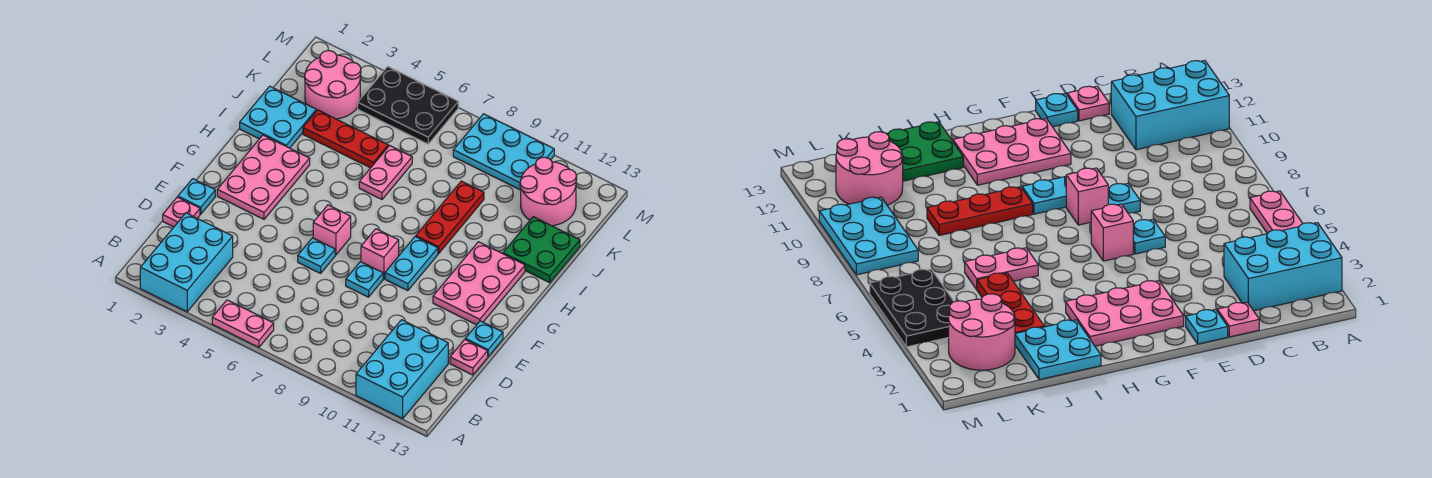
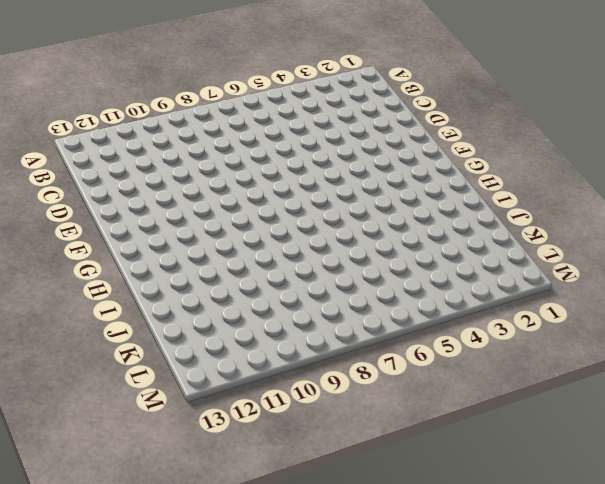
none -> cyan brick A2:C3 level 1
none -> pink plate A5:A6 level 1
none -> cyan brick A11:C12 level 1

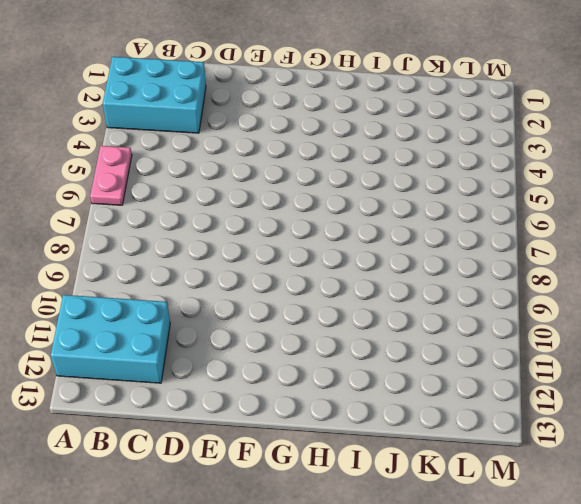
none -> pink plate D1 level 1
none -> pink plate D13 level 1
none -> cyan plate E1 level 1

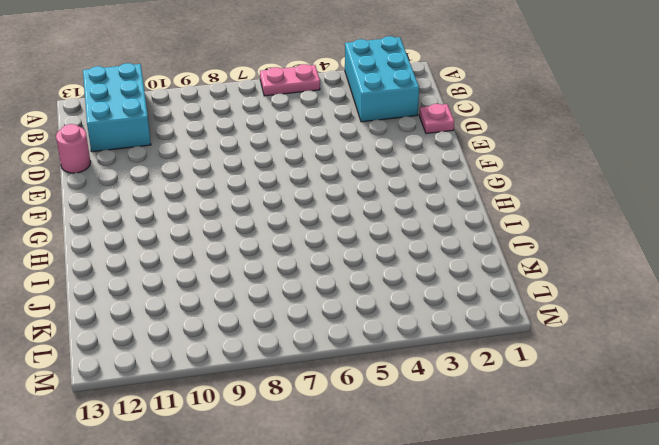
pink round brick D13 level 1 -> pink plate D13 level 1
none -> cyan plate E1 level 1
none -> cyan plate E6 level 1
none -> cyan plate E8 level 1

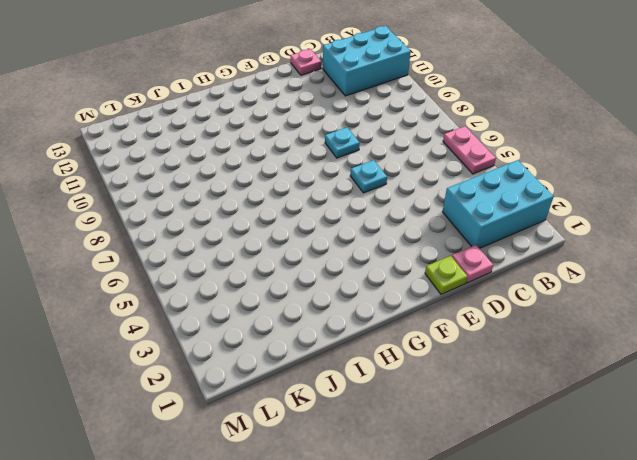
lime plate E1 level 1 -> cyan plate E1 level 1
none -> cyan plate E13 level 1
none -> pink plate F2:H3 level 1
none -> pink brick F6 level 1

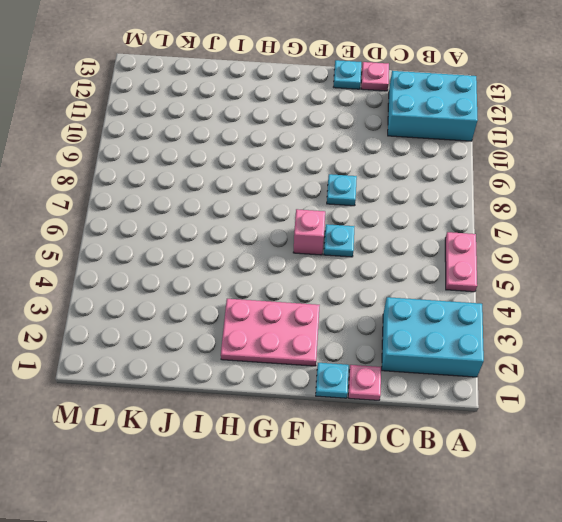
none -> pink brick F8 level 1
none -> cyan plate F9:G9 level 1
none -> pink plate F11:H12 level 1

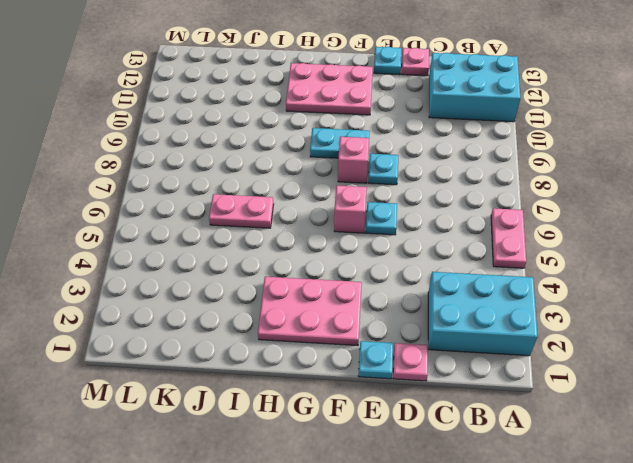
none -> red plate H9:J9 level 1
none -> cyan plate I1:J2 level 1
none -> green plate I12:J13 level 1

